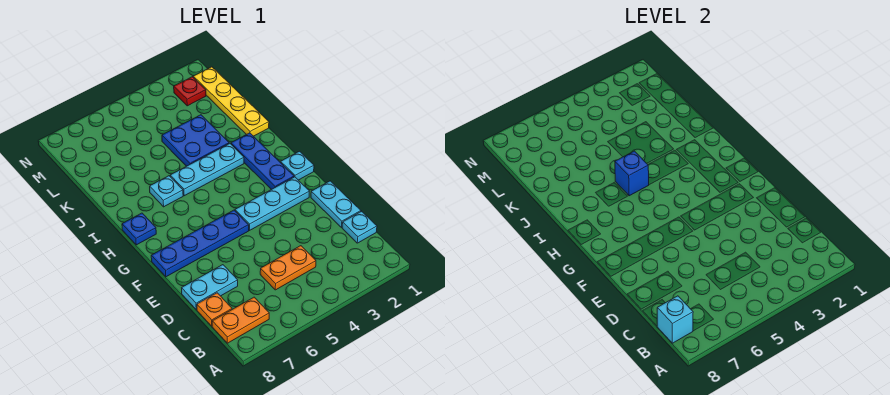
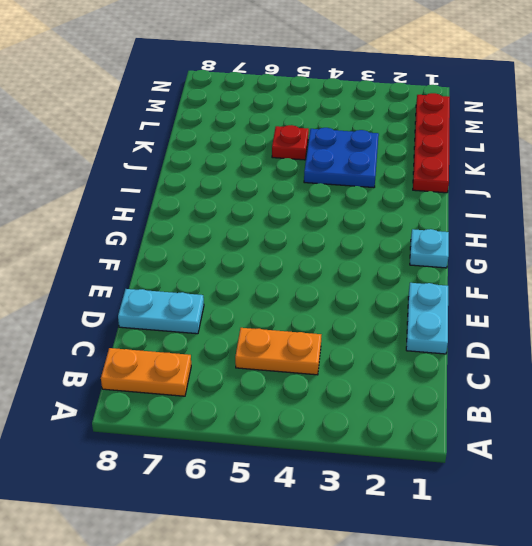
red plate J1:M1 level 1 -> yellow plate J1:M1 level 1
red plate K5 level 1 -> red plate M2 level 1
none -> cyan plate C1 level 1
none -> orange plate C8 level 1
none -> cyan plate F2:F4 level 1

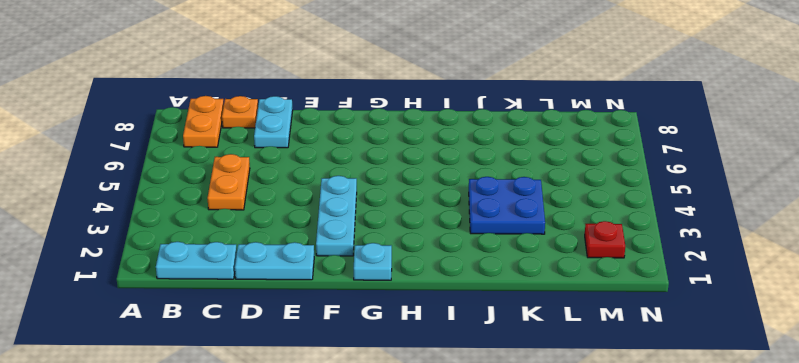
cyan plate B1:C1 level 1 -> cyan plate C1 level 1
none -> blue plate F5:F8 level 1
none -> blue plate G2:I2 level 1
none -> blue plate H8 level 1

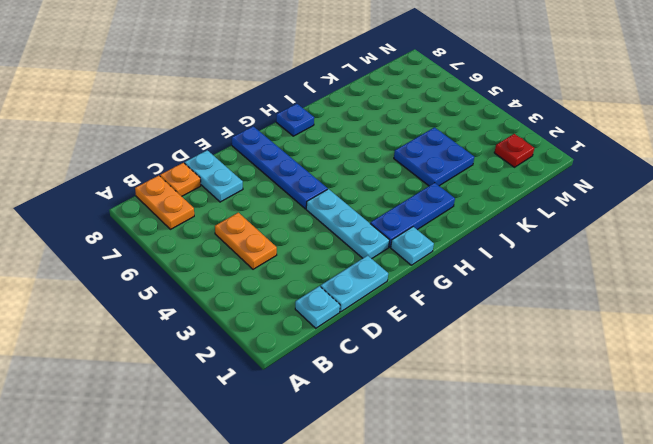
none -> cyan plate I3:I5 level 1
none -> cyan plate I6 level 1
none -> yellow plate J1:M1 level 1

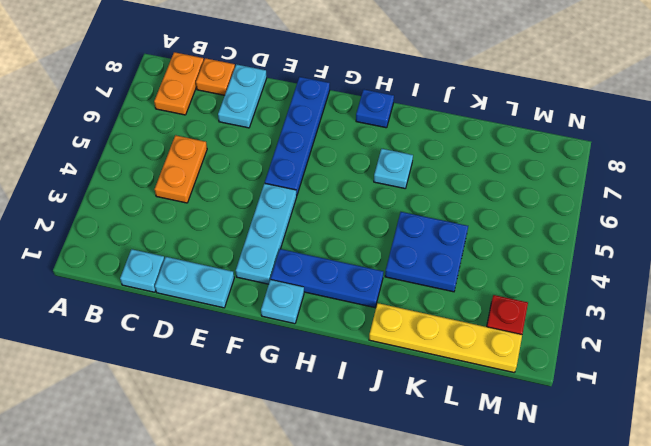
none -> cyan plate I3:I5 level 1
none -> cyan brick B8 level 2
none -> blue brick I5 level 2

